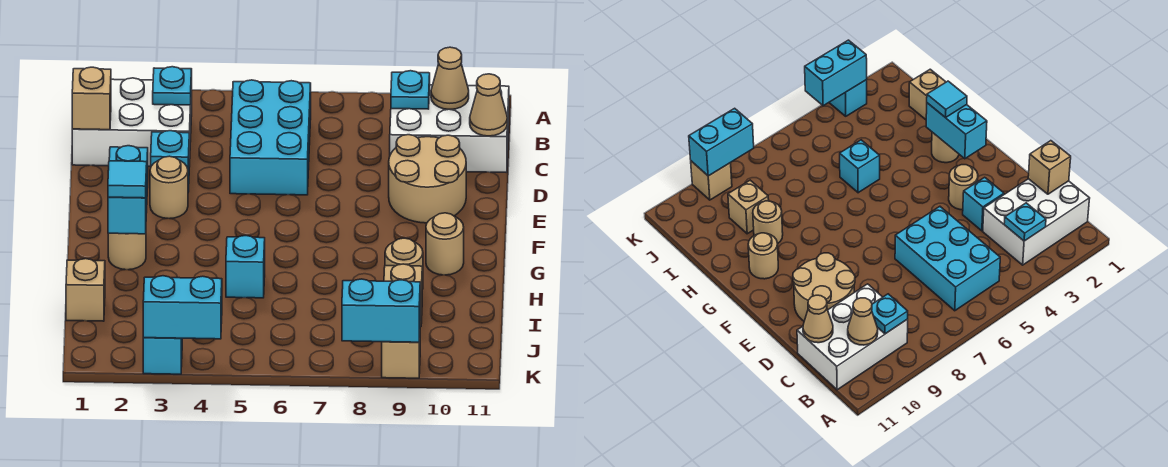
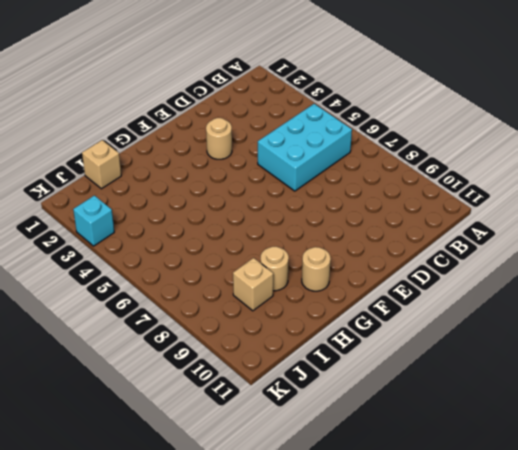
none -> white brick B1:C3 level 1
none -> white brick B9:C11 level 1
none -> cyan brick D3 level 1

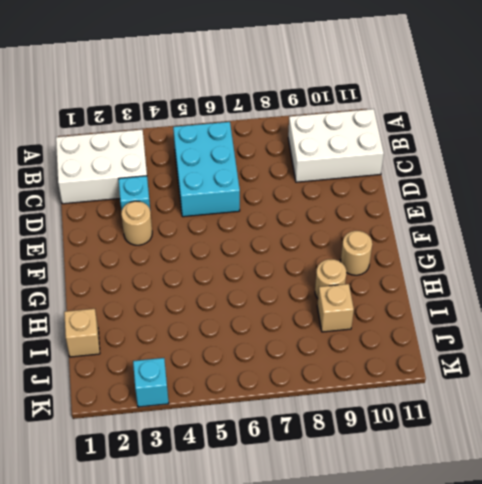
none -> tan round brick D9:E10 level 1
none -> tan round brick G2 level 1
none -> cyan brick H5 level 1

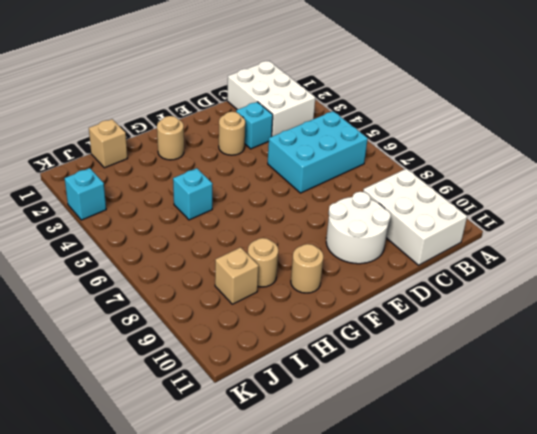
white round brick D9:E10 level 1 -> tan round brick D9:E10 level 1
none -> tan brick K9 level 1
none -> cyan plate B3 level 2
none -> cyan plate B9 level 2

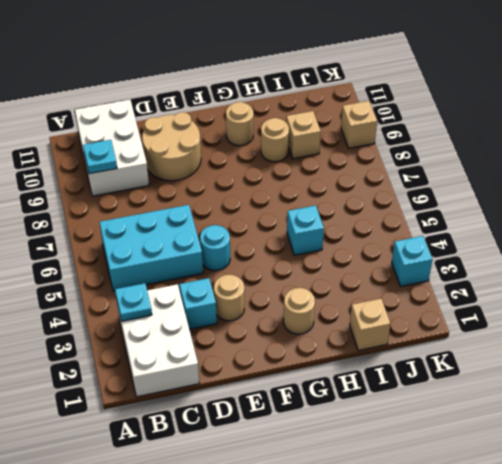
cyan round brick E5 level 1 -> none
none -> tan cone B10 level 2
none -> tan brick C1 level 2
none -> tan cone C11 level 2

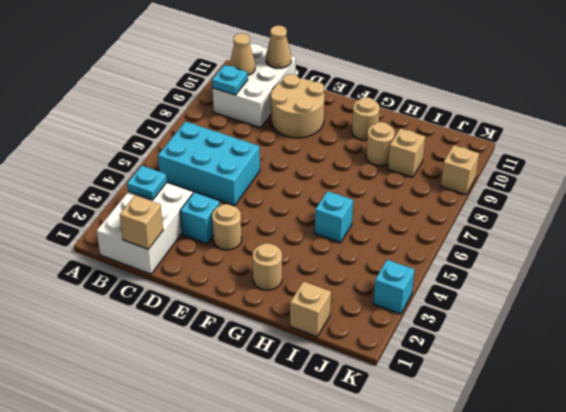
none -> cyan brick F2:G2 level 2
none -> cyan brick K3:K4 level 2
none -> cyan brick K8:K9 level 2

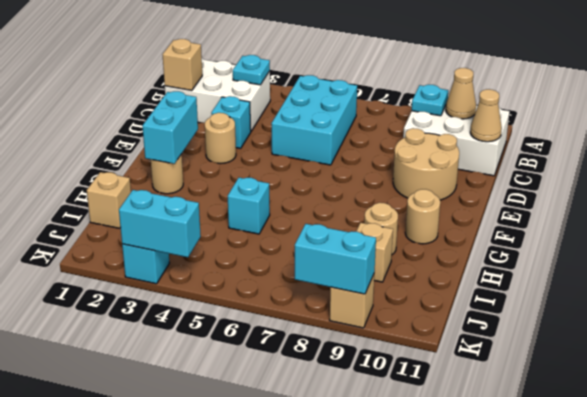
none -> cyan tile G2 level 3

